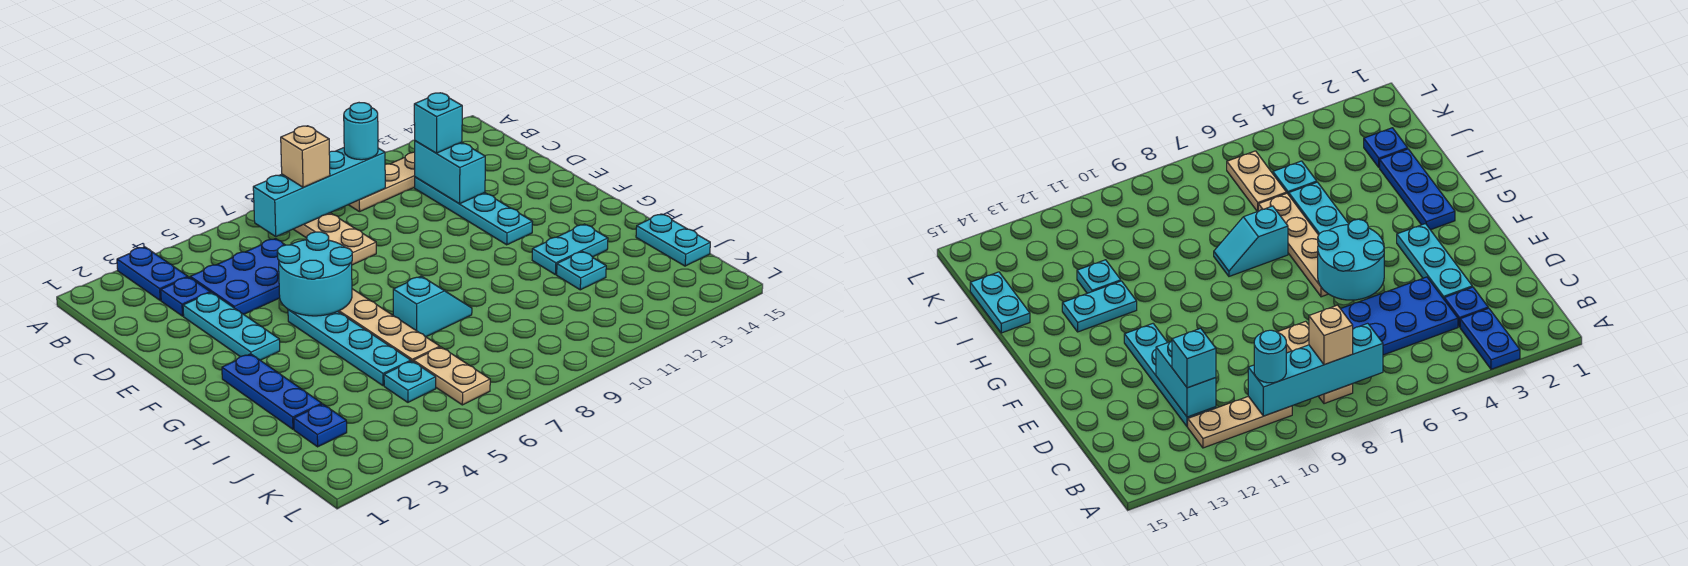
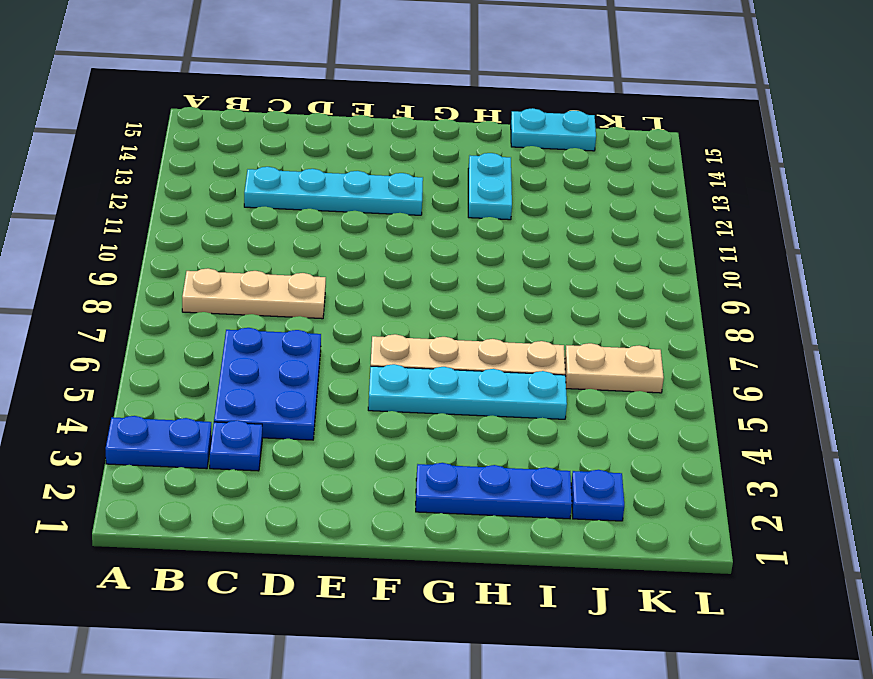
none -> tan plate B10:B12 level 1
none -> cyan plate D3:F3 level 1
none -> cyan slope H7:H8 level 1 top 7

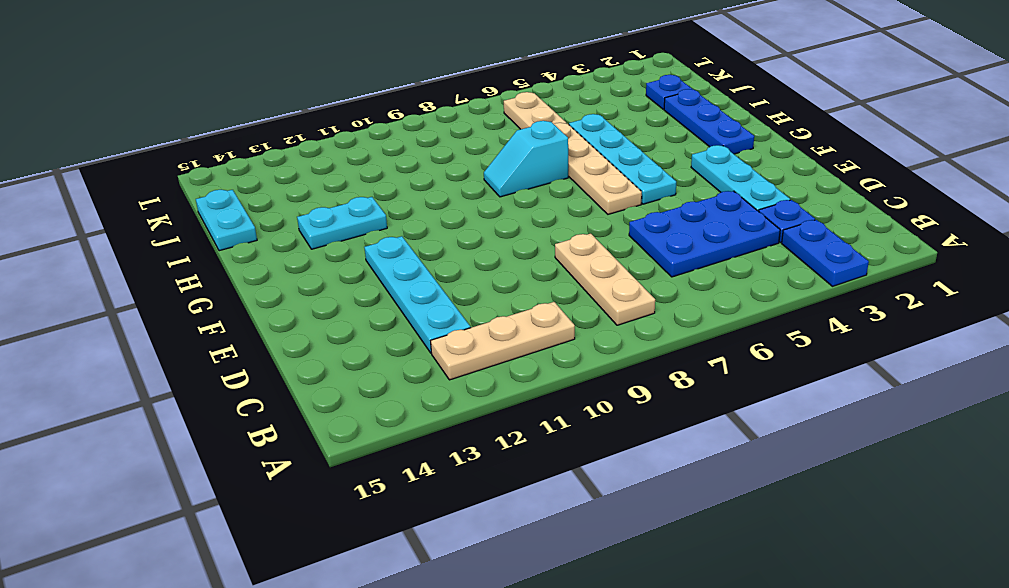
none -> cyan plate I12 level 1
none -> cyan plate J5 level 1
none -> cyan brick B7:B10 level 2

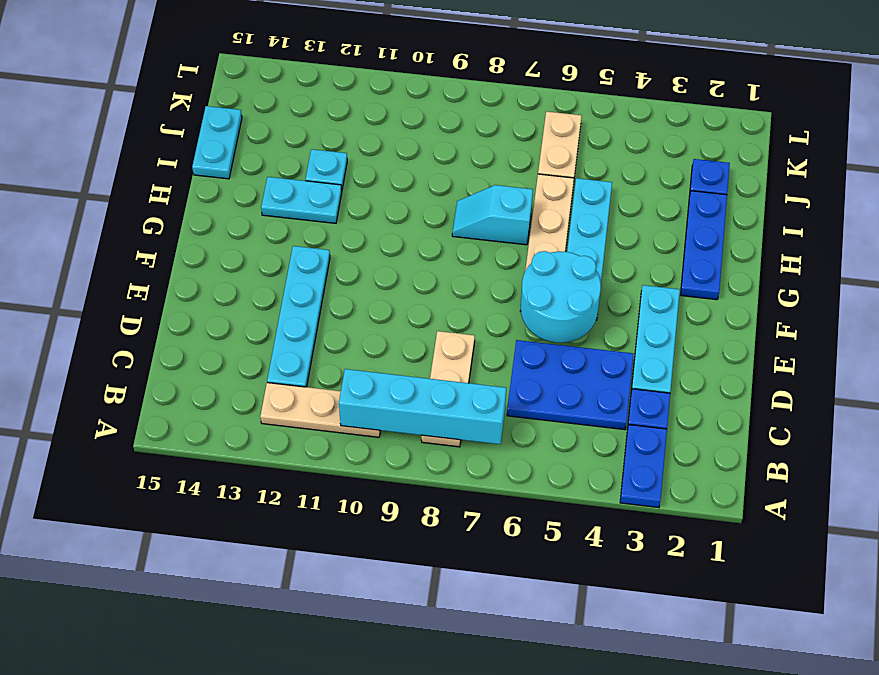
none -> cyan plate J5 level 1
none -> cyan brick C12:D12 level 2
none -> tan brick B8 level 3

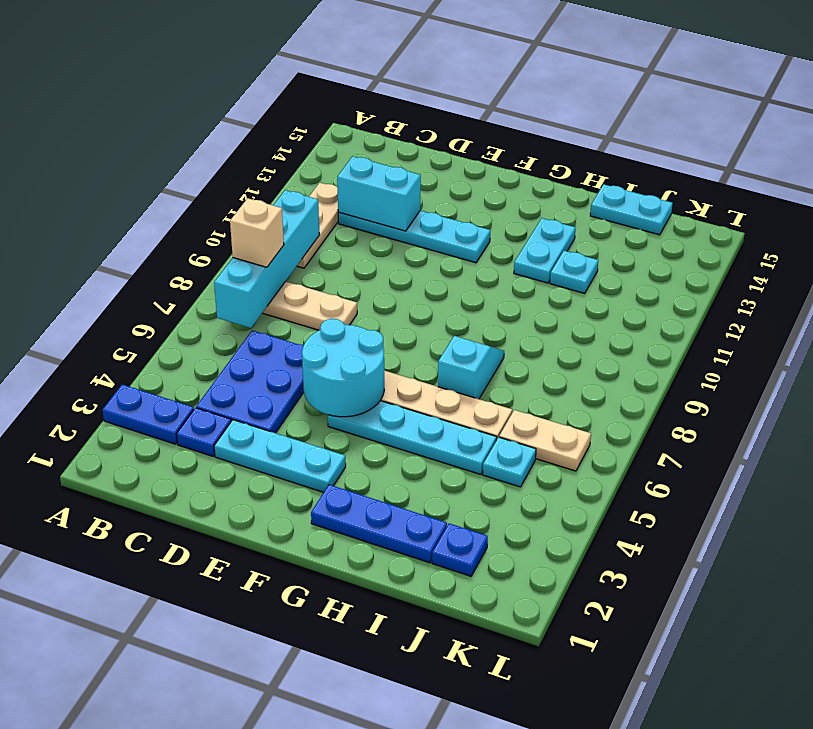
none -> cyan round brick B10 level 3
none -> cyan brick C12 level 3

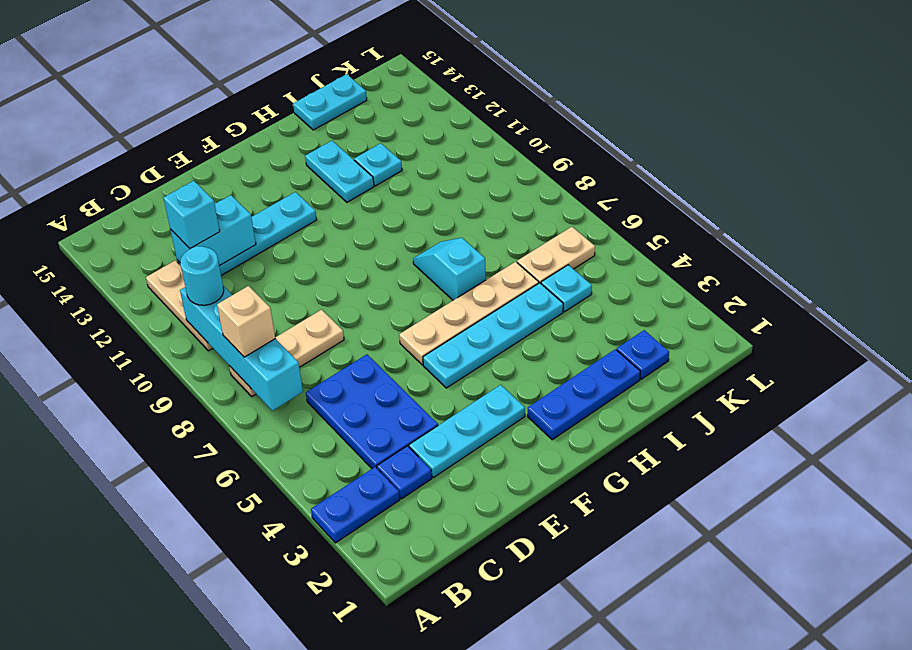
none -> cyan round brick E5:F6 level 2

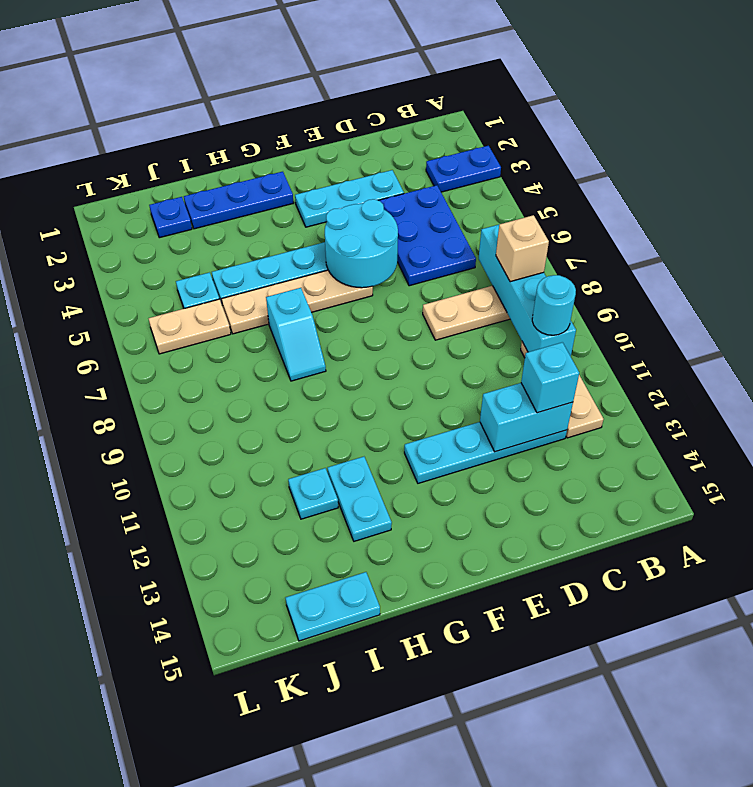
none -> blue plate C3 level 1

